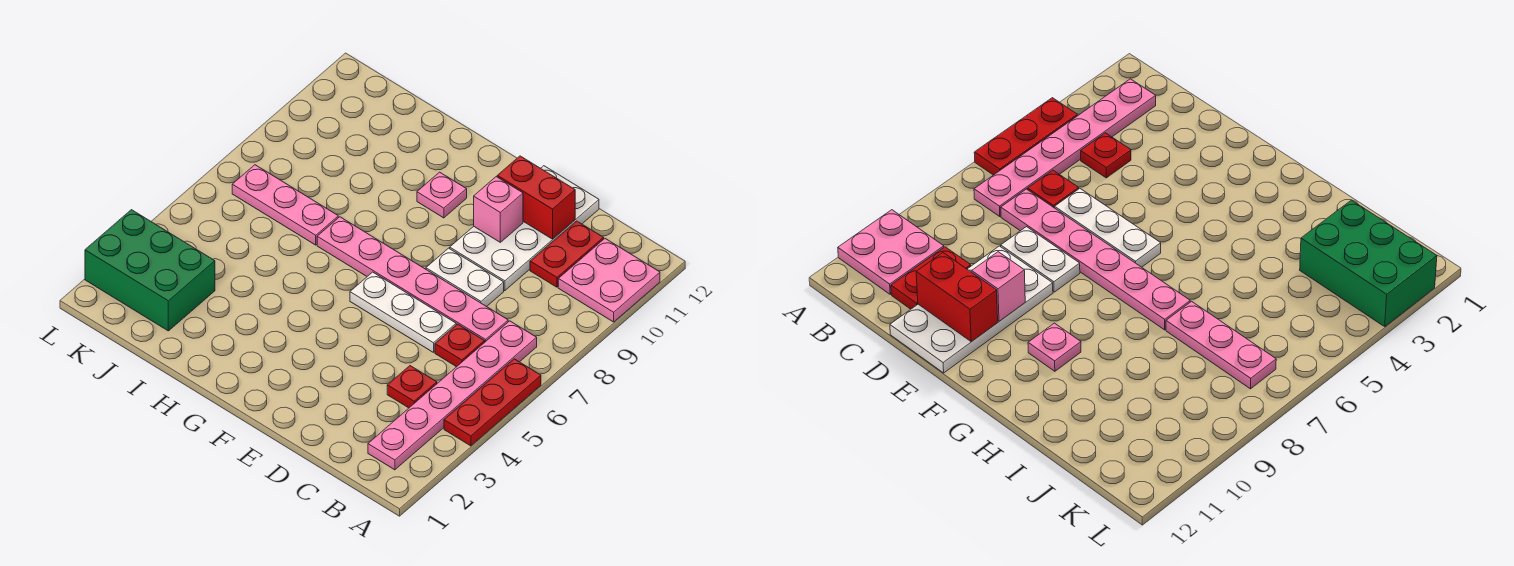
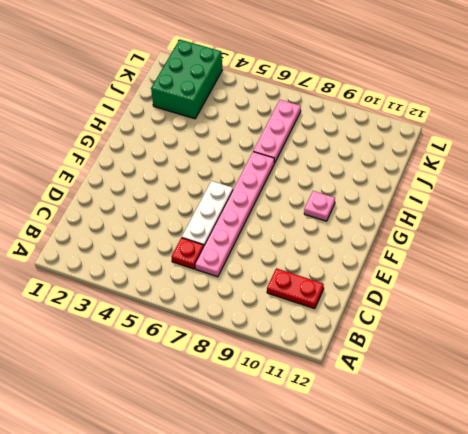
none -> red plate A4:A6 level 1
none -> pink plate A10:B11 level 1
none -> pink plate B2:B7 level 1

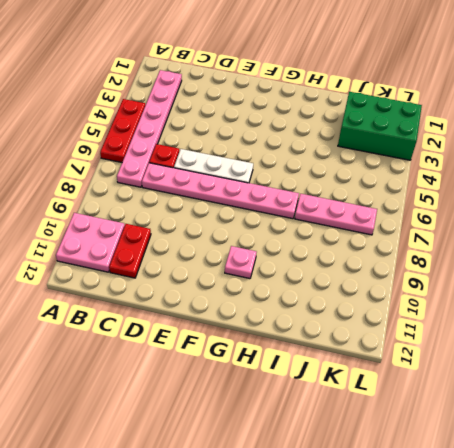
none -> red plate C4 level 1
none -> white plate D8:E8 level 1
none -> white plate D9:E12 level 1

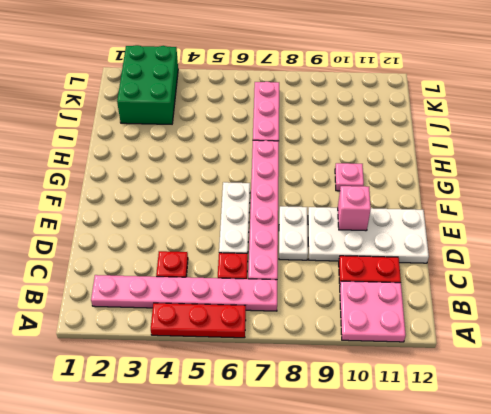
none -> red brick D11:E11 level 2

